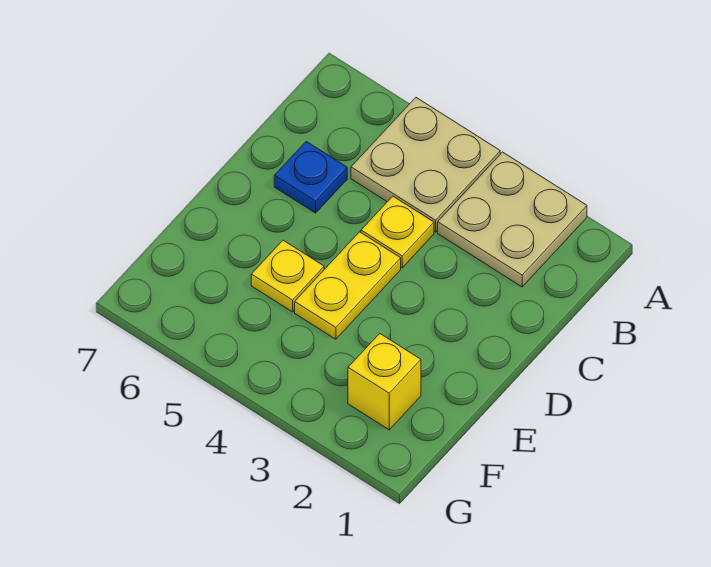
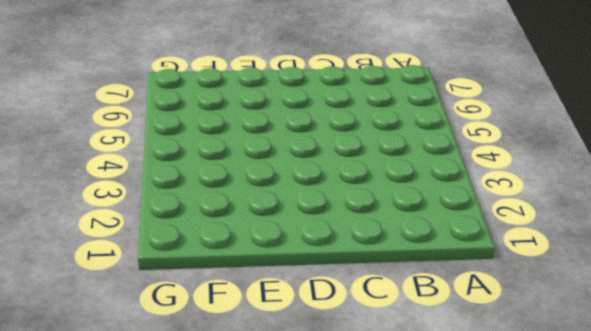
none -> tan plate A2:B3 level 1
none -> tan plate A4:B5 level 1

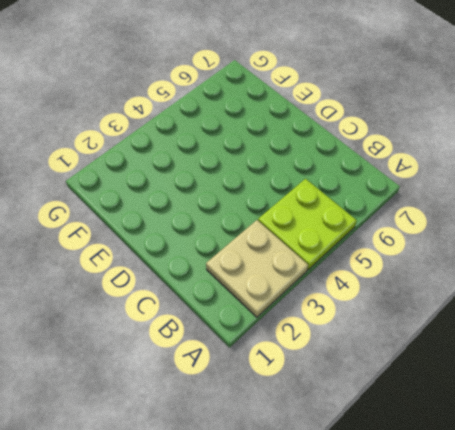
lime plate A4:B5 level 1 -> tan plate A4:B5 level 1
none -> yellow plate C4 level 1
none -> blue plate C6 level 1

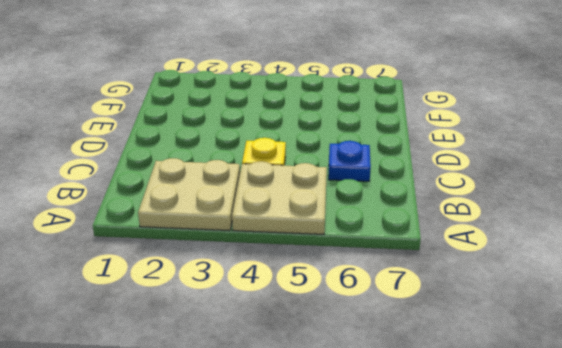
none -> yellow plate D4:E4 level 1
none -> yellow plate E5 level 1

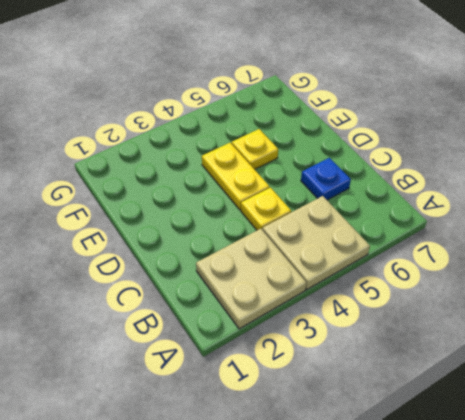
none -> yellow brick F2 level 1

